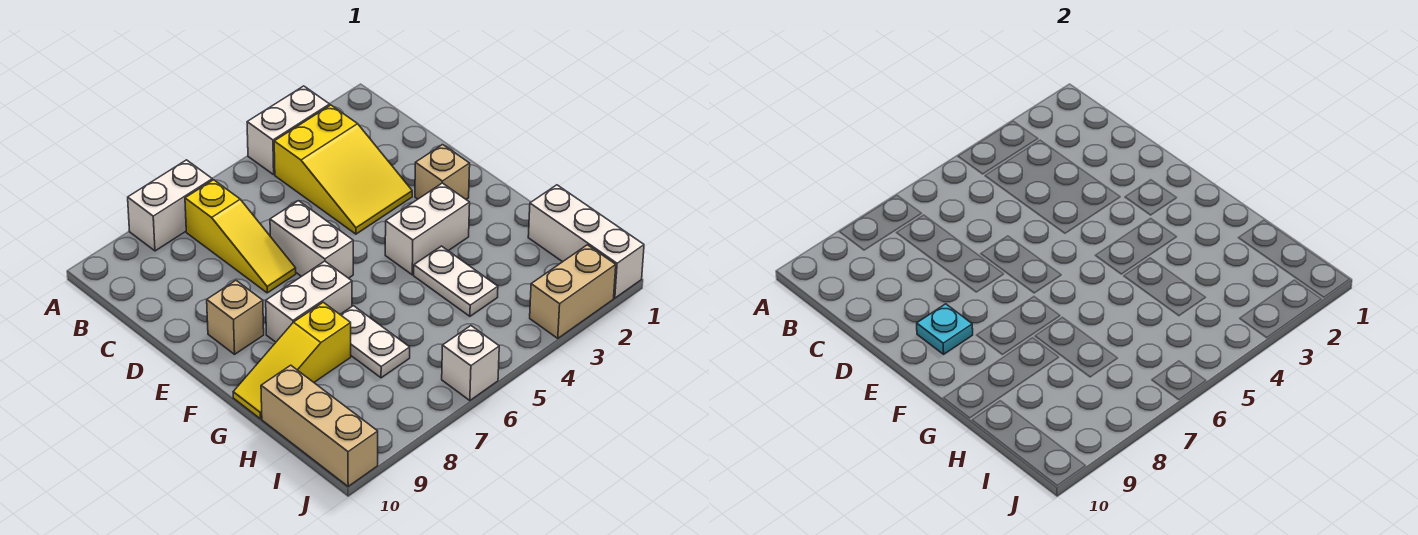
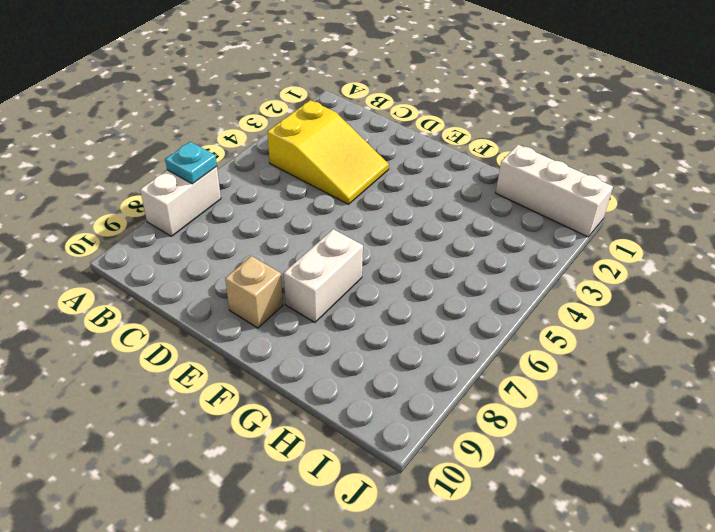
cyan plate A7 level 2 -> cyan plate E9 level 2
none -> white brick A3:A4 level 1
none -> yellow slope B7:D7 level 1 top B
none -> white brick D6:E6 level 1

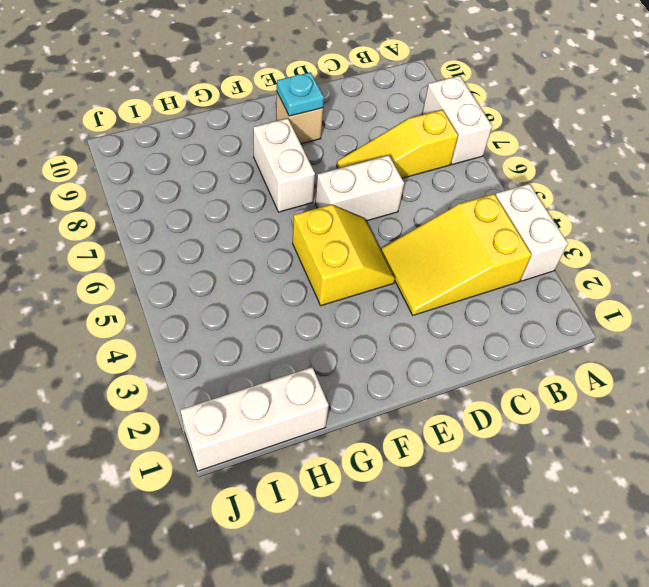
yellow slope E4:F5 level 1 top F -> white brick F3:F4 level 1
none -> tan brick E2 level 1
none -> white plate G4:H4 level 1
none -> white plate G7:H7 level 1

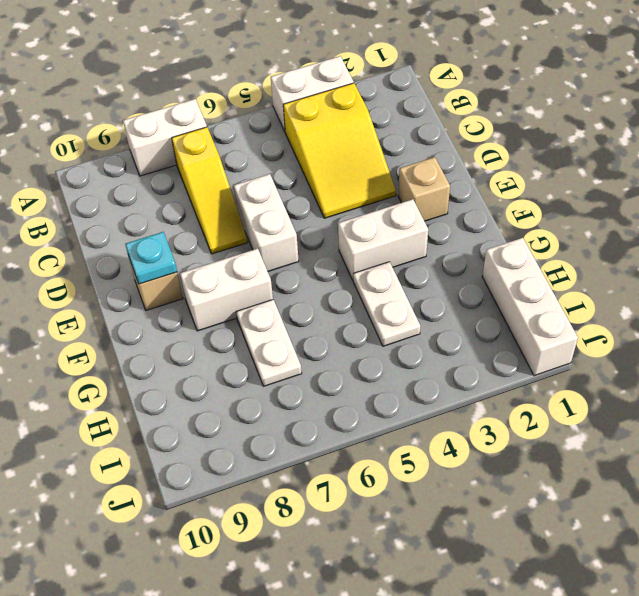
none -> yellow slope G8:G10 level 1 top 8
none -> tan brick H10:J10 level 1
none -> tan brick J2:J3 level 1

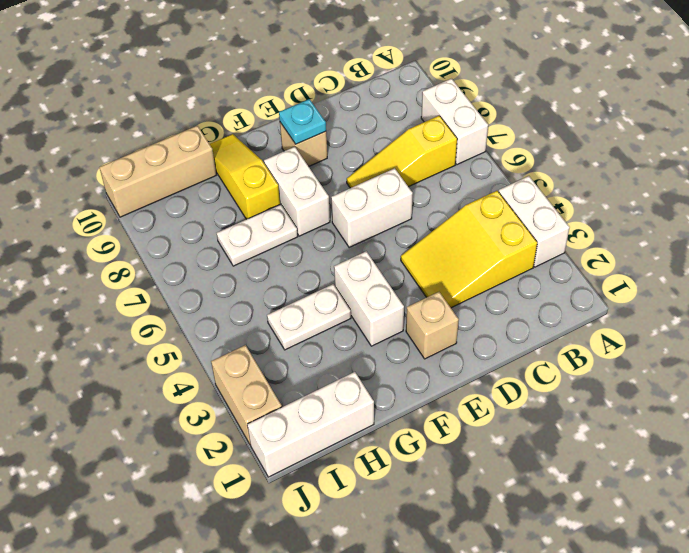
none -> white brick J6 level 1

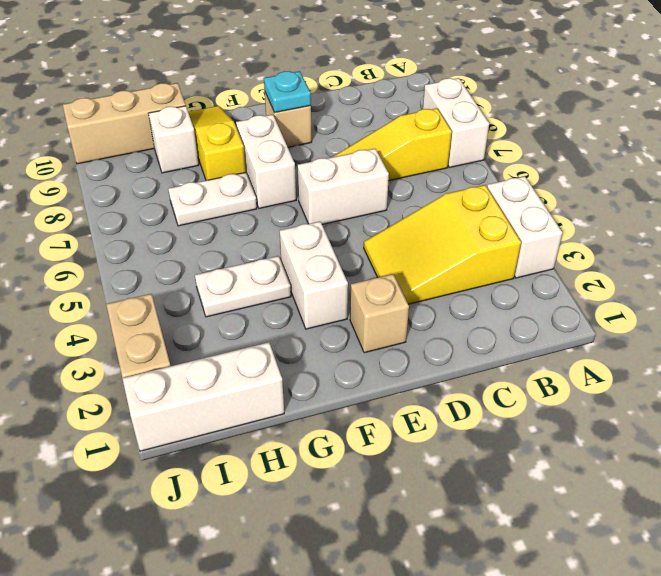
white brick H9 level 1 -> white brick J6 level 1

